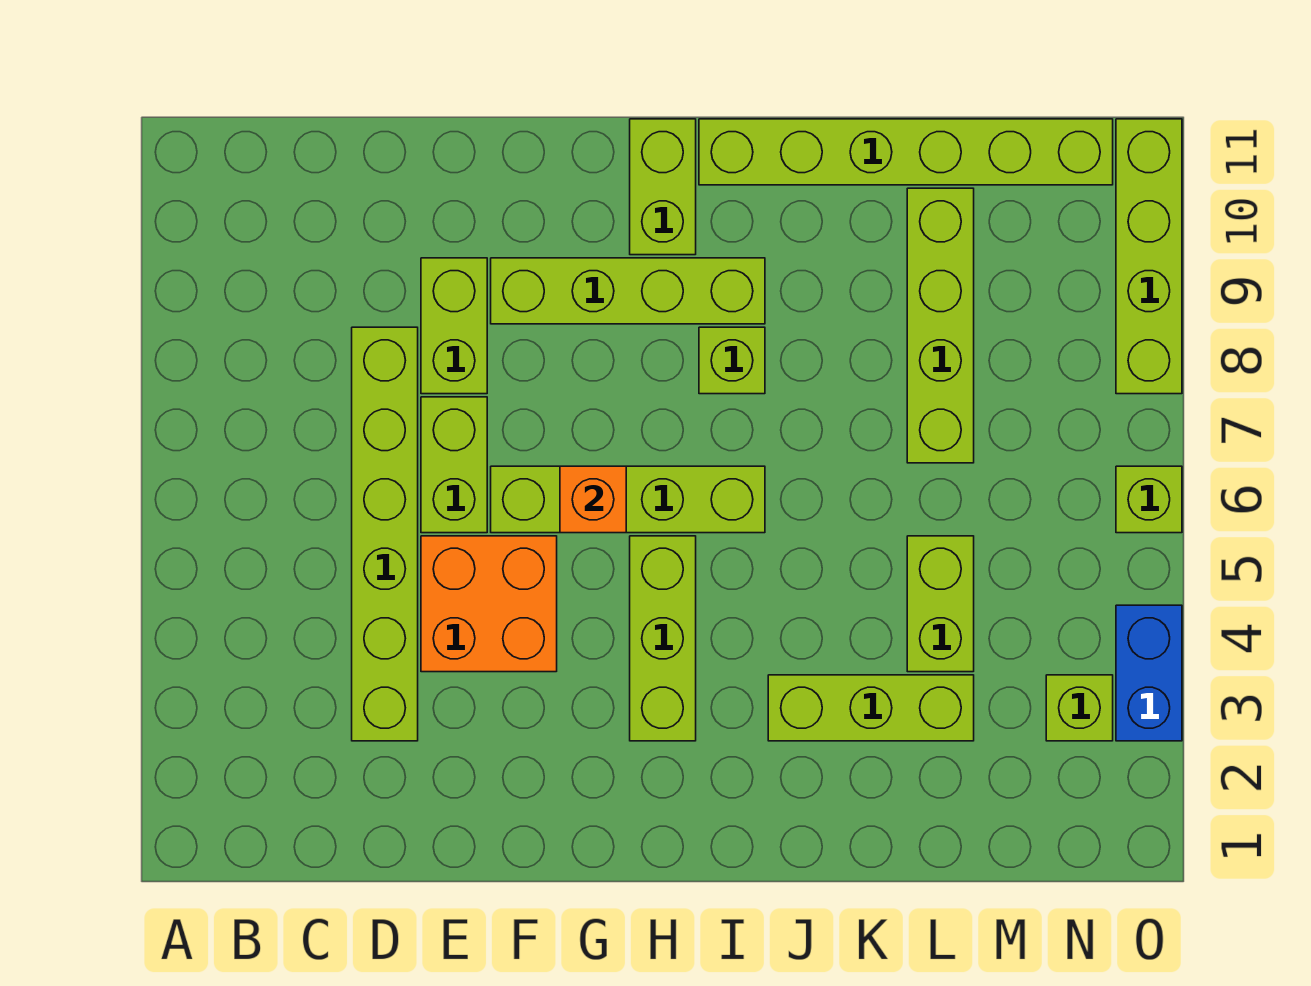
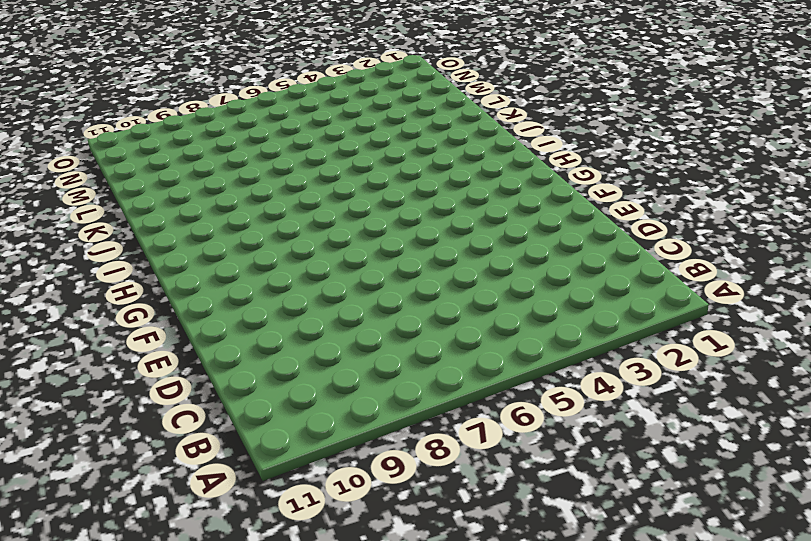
none -> lime brick D3:D8 level 1
none -> orange brick E4:F5 level 1
none -> lime brick E6:E7 level 1

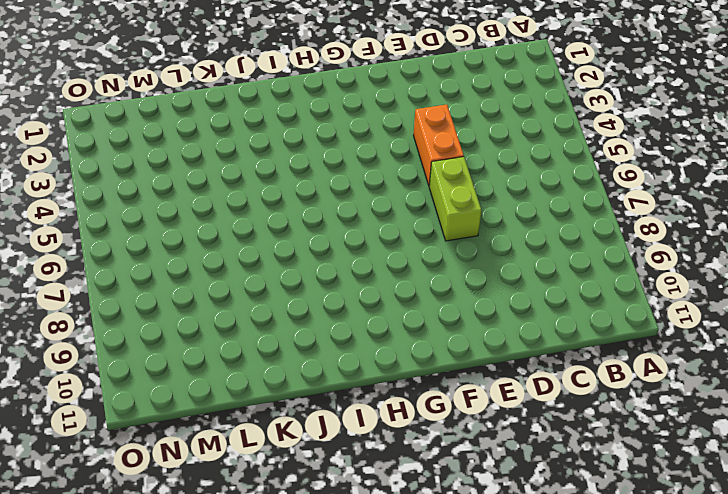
orange brick E4:E5 level 1 -> orange brick E4:F5 level 1
none -> lime brick D3:D8 level 1
none -> lime brick E8:E9 level 1
none -> lime brick F6:I6 level 1

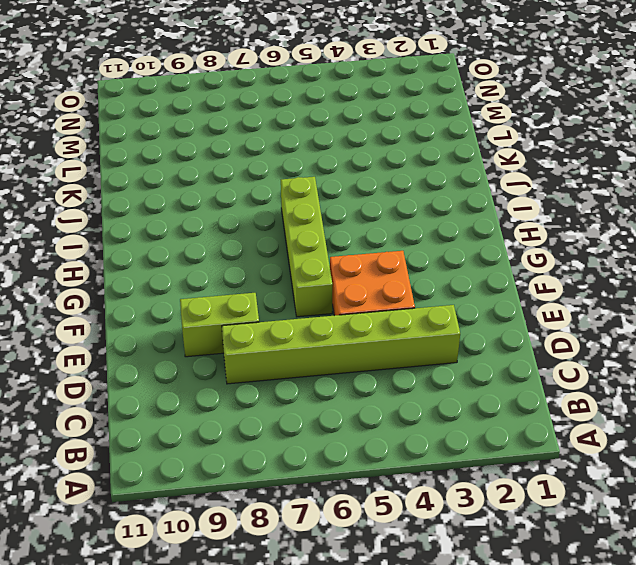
none -> lime brick E6:E7 level 1
none -> lime brick F9:I9 level 1
none -> lime brick H3:H5 level 1

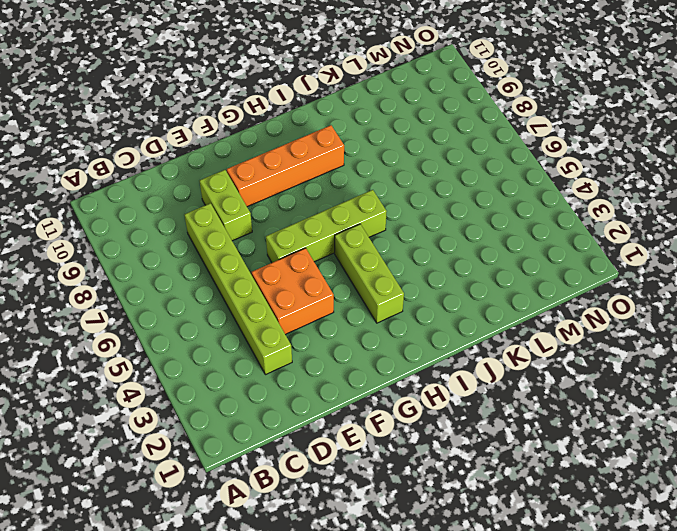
orange brick F9:I9 level 1 -> lime brick F9:I9 level 1
none -> lime brick E6:E7 level 1
none -> lime brick H10:H11 level 1
none -> lime brick I8 level 1

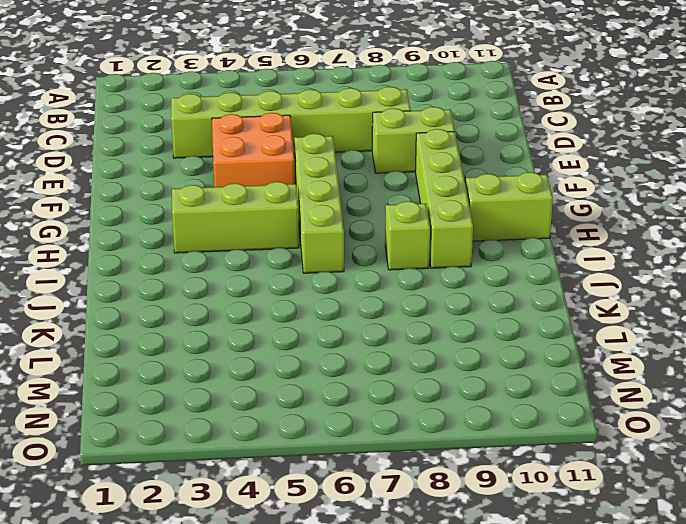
none -> lime brick E6:E7 level 1
none -> lime brick I11:N11 level 1
none -> lime brick J3:L3 level 1

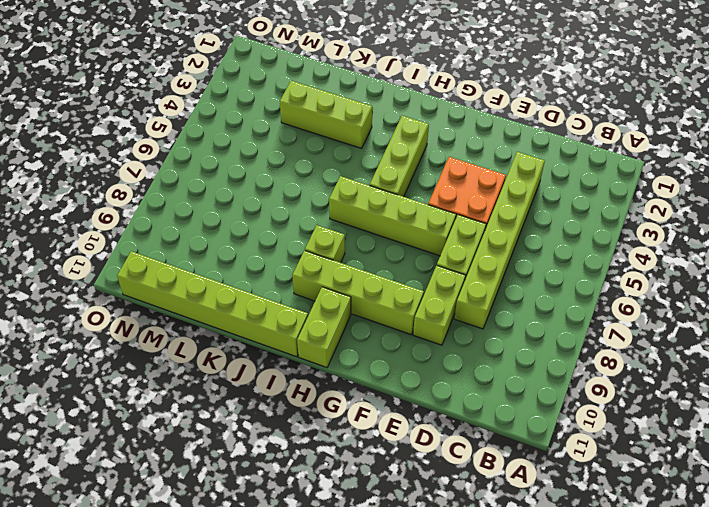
none -> lime brick L4:L5 level 1
none -> lime brick L7:L10 level 1
none -> lime brick N3 level 1

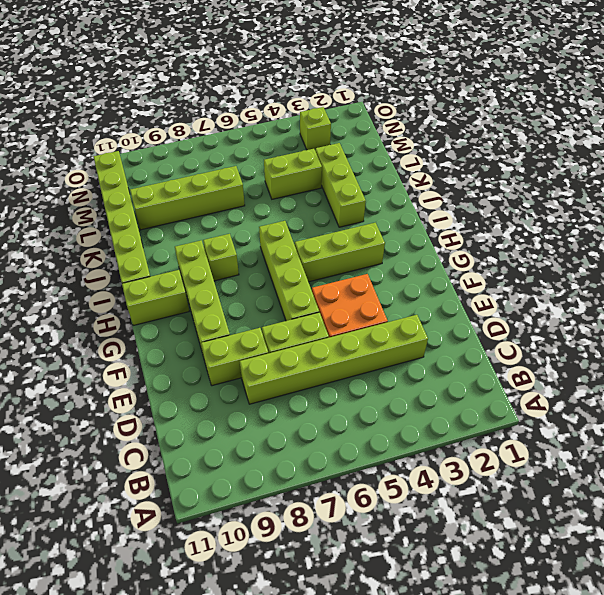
none -> blue brick O3:O4 level 1
none -> lime brick O6 level 1
none -> lime brick O8:O11 level 1

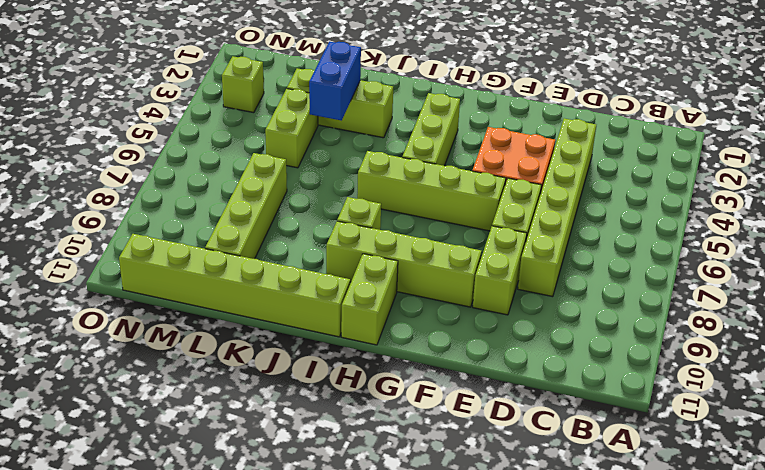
blue brick K3:K4 level 2 -> blue brick O3:O4 level 1
none -> lime brick O6 level 1
none -> lime brick O8:O11 level 1
none -> orange brick G6 level 2

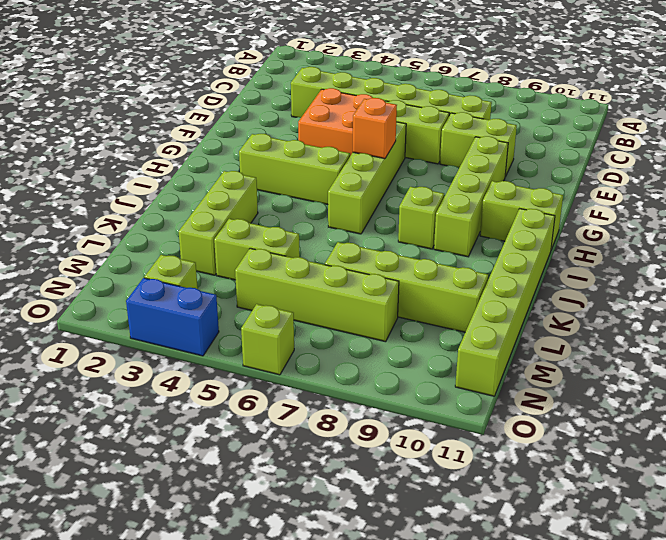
lime brick M5:M8 level 1 -> lime brick O8:O11 level 1

